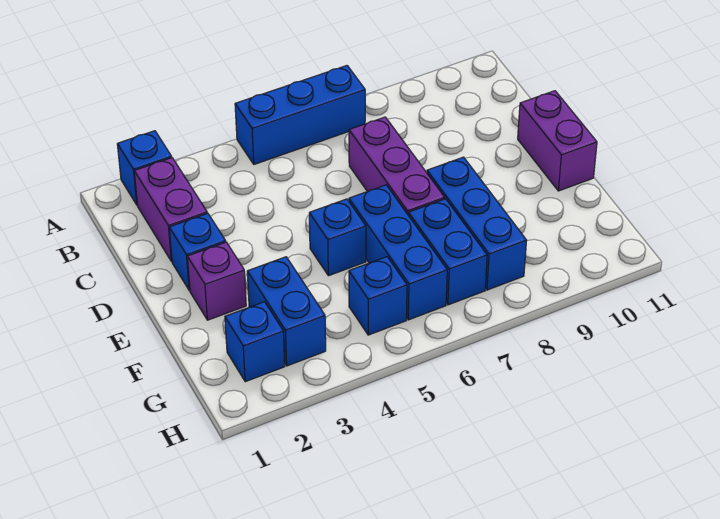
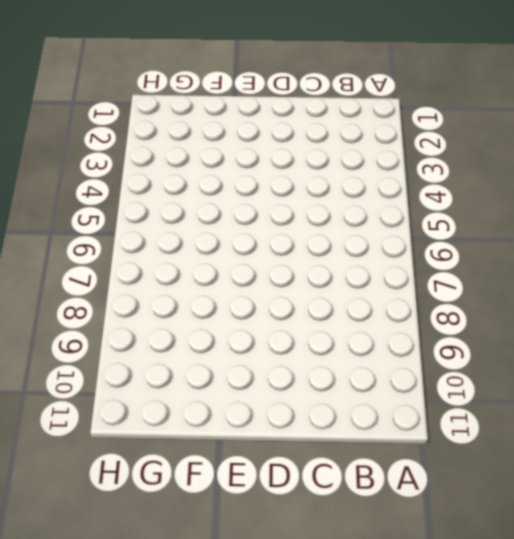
none -> blue brick A2 level 1
none -> blue brick A5:A7 level 1
none -> purple brick B2:C2 level 1

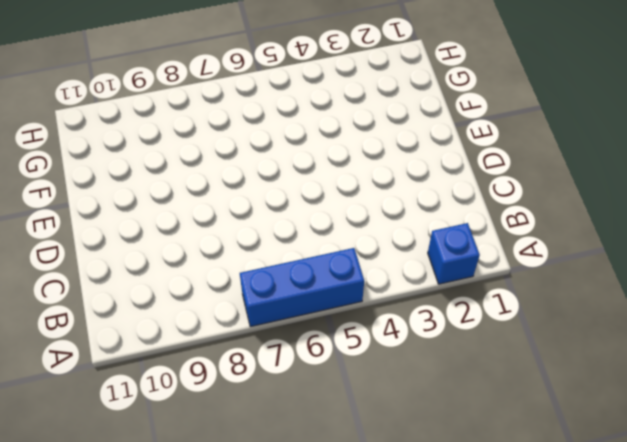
none -> purple brick B2:C2 level 1
none -> purple brick C7:E7 level 1
none -> blue brick D2 level 1

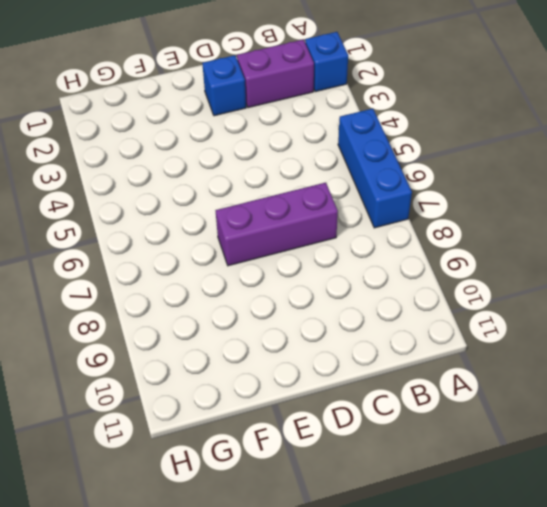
none -> purple brick D11:E11 level 1
none -> purple brick E2 level 1
none -> blue brick E5 level 1

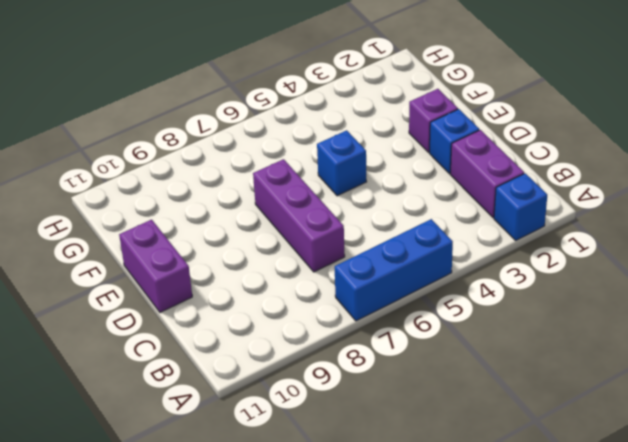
none -> blue brick E6:G6 level 1
none -> blue brick E8:G8 level 1
none -> blue brick F3:G3 level 1

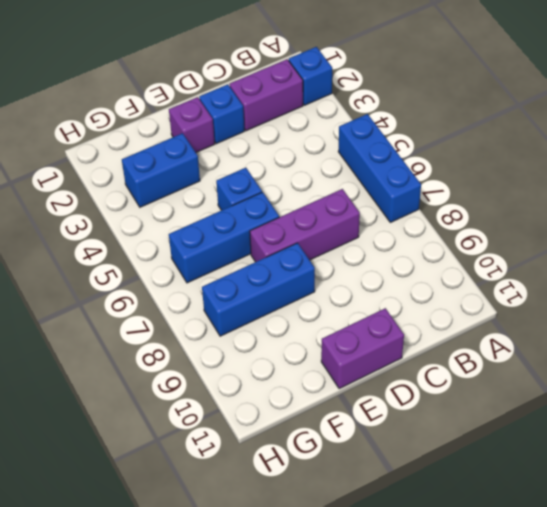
none -> blue brick F7:G7 level 1
none -> blue brick G2 level 1
none -> blue brick G5 level 1

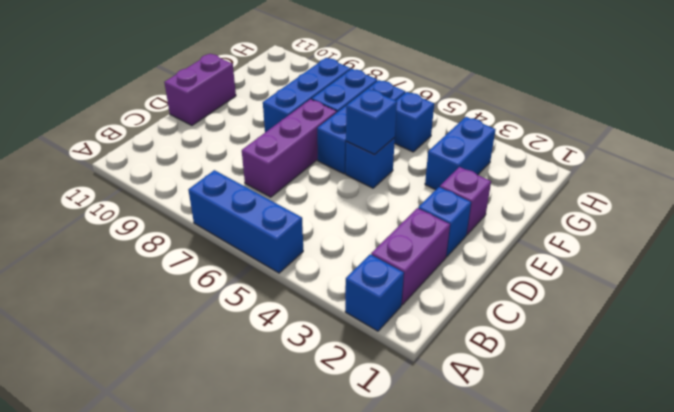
blue brick E5 level 2 -> blue brick G2 level 1

